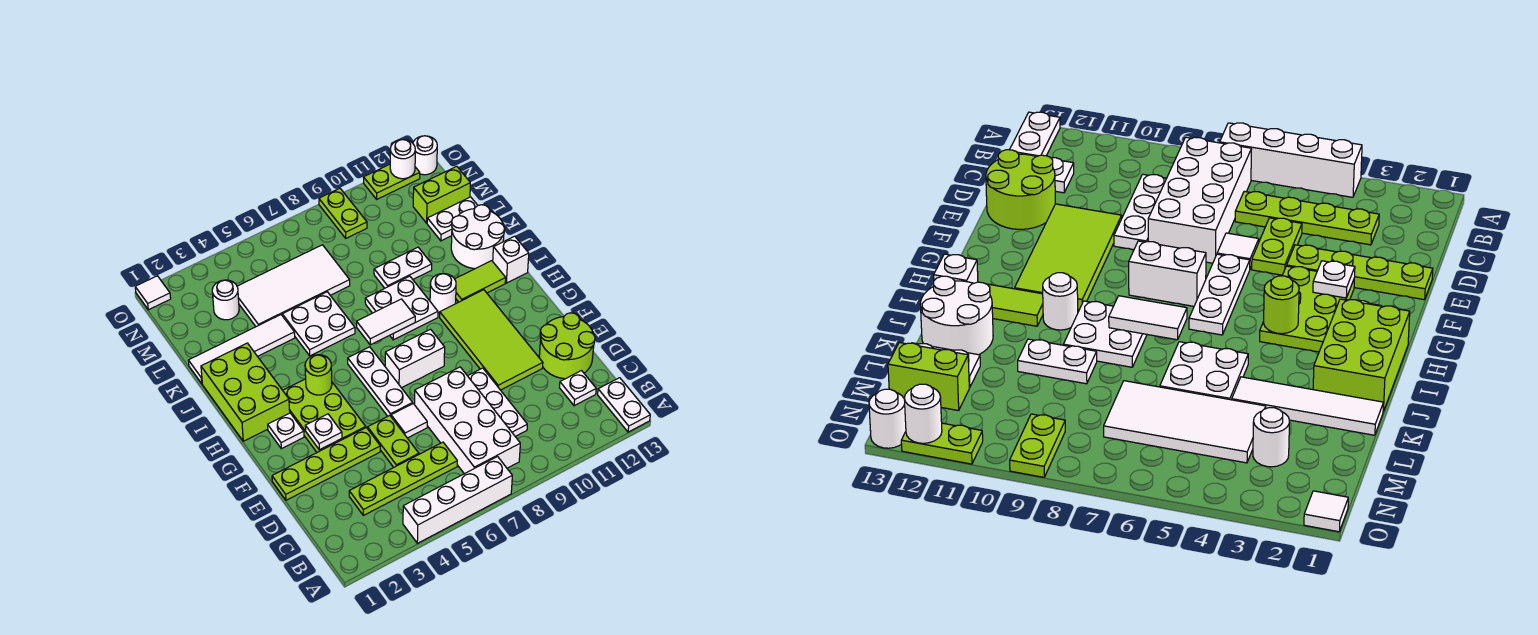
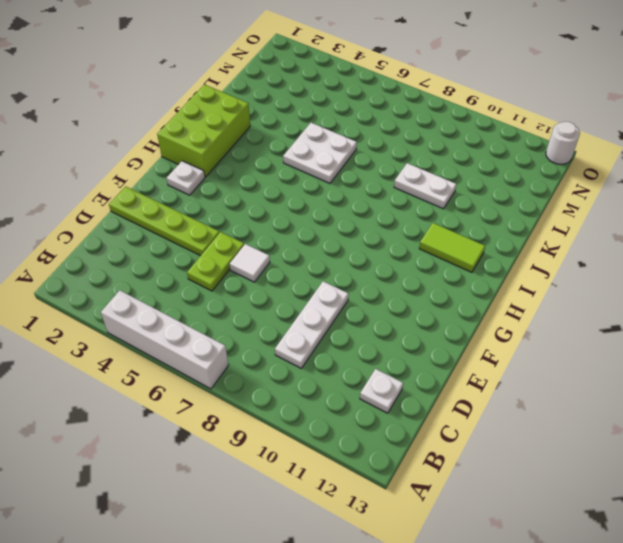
none -> white plate A13:B13 level 1
none -> white brick B7:E8 level 1
none -> lime plate C3:C6 level 1
none -> lime round brick D12:E13 level 1

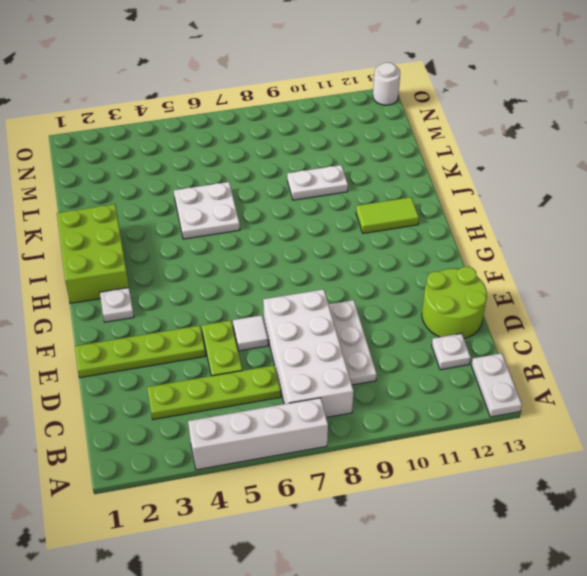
none -> lime tile E10:H11 level 1
none -> lime plate F3:H4 level 1
none -> white plate F6:H6 level 1
none -> white brick G7:G8 level 1

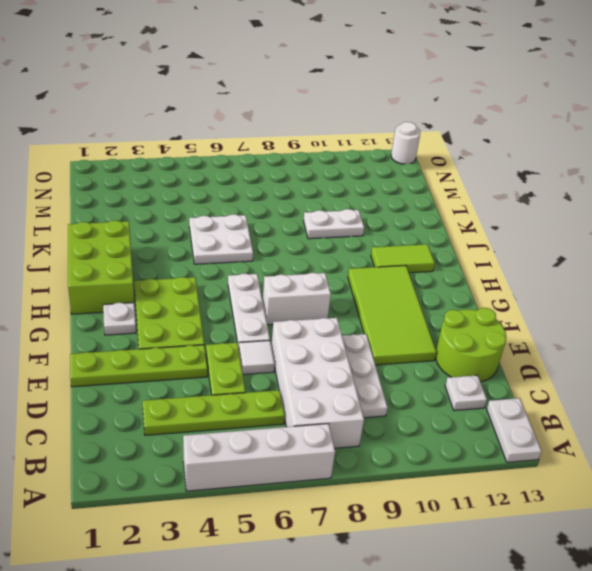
none -> white plate I8:J9 level 1
none -> white round brick I10 level 1
none -> white brick I13 level 1
none -> white round brick J12:K13 level 1

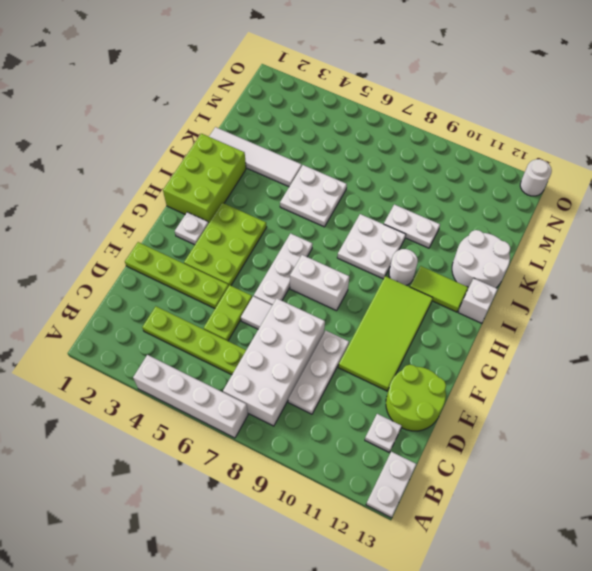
none -> white tile L4:M7 level 1
none -> white plate L12:L13 level 1
none -> white round brick M3 level 1
none -> lime brick M12:M13 level 1

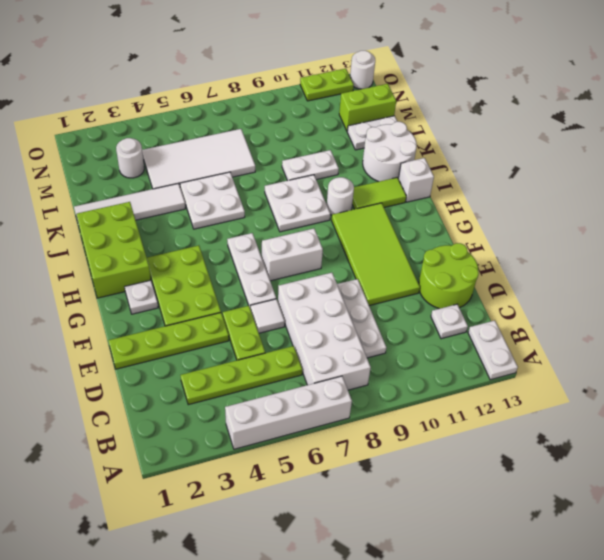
none -> lime plate N9:O9 level 1
none -> white tile O1 level 1
none -> white plate F3 level 2
none -> lime round brick H4 level 2

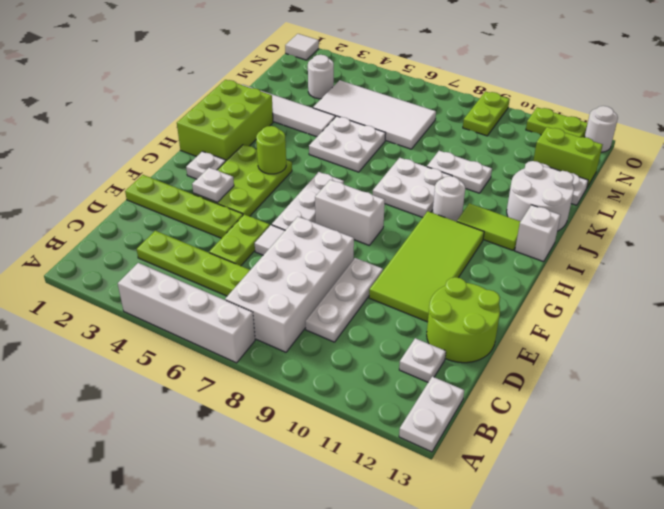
none -> white tile I7:I8 level 2
none -> white round brick O12 level 2

